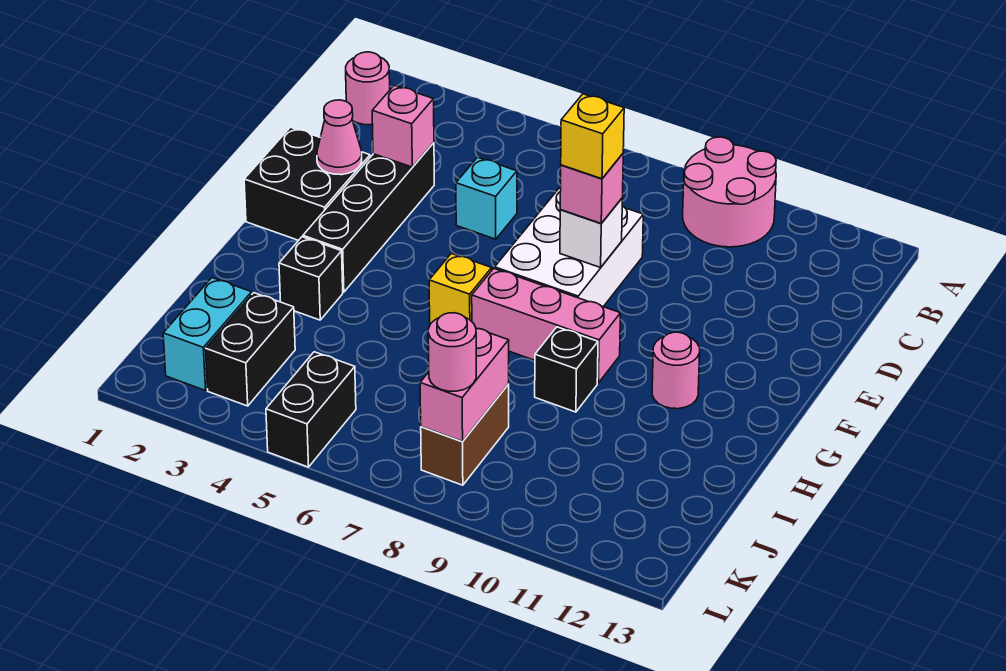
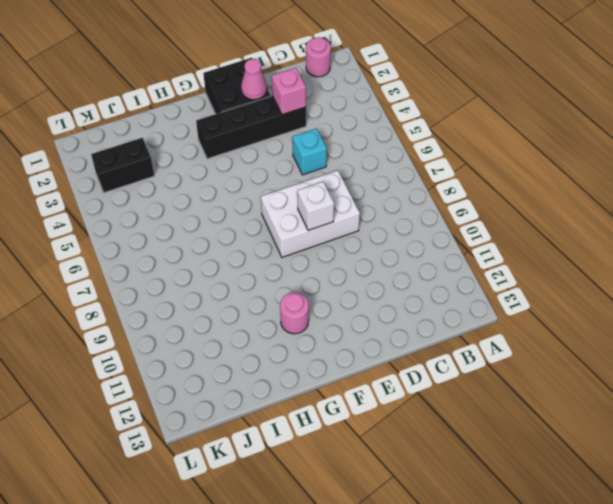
none -> pink round brick A9:B10 level 1
none -> yellow brick G6 level 1
none -> pink brick G7:G9 level 1

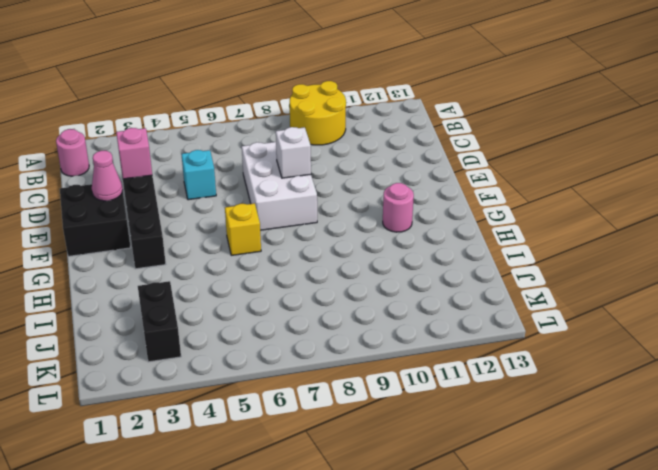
yellow round brick A9:B10 level 1 -> pink round brick A9:B10 level 1
none -> pink brick G7:G9 level 1
none -> black brick H3 level 1
none -> black brick H9 level 1

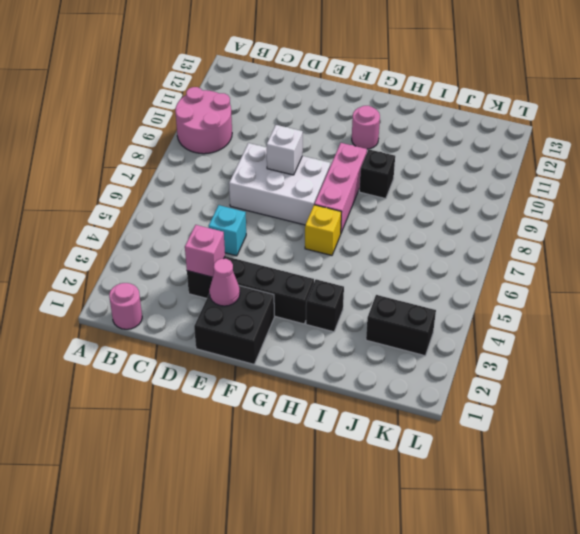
none -> cyan brick J2:K2 level 1
none -> brown brick J8:K8 level 1
none -> black brick K5:L5 level 1

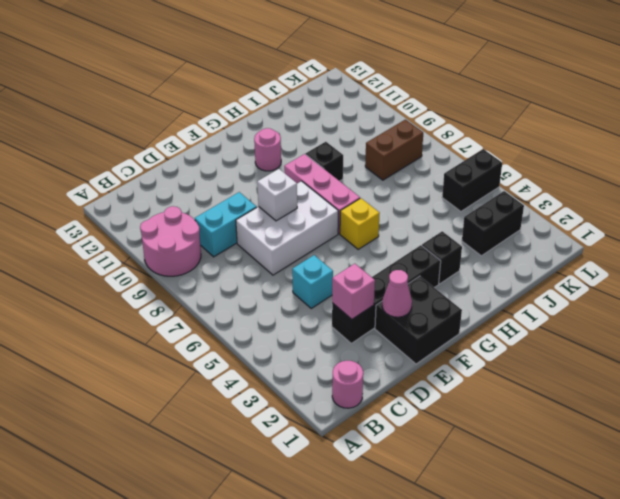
cyan brick C9:D9 level 1 -> cyan brick J2:K2 level 1
none -> pink brick J8:K8 level 2
none -> pink brick E8 level 3
none -> pink round brick K8 level 3

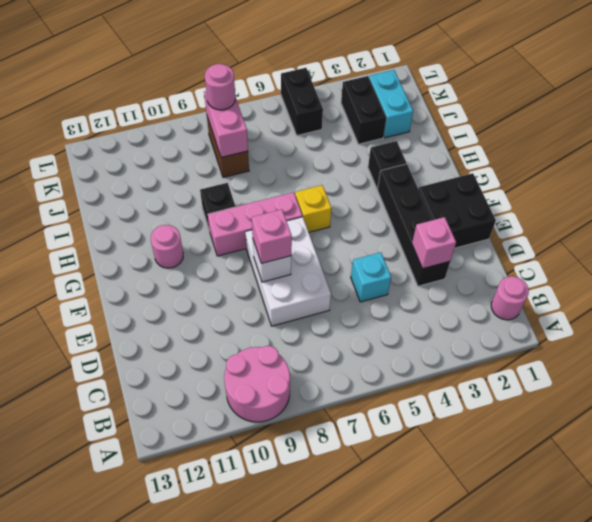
none -> pink cone E2 level 2
none -> yellow brick E8 level 4

